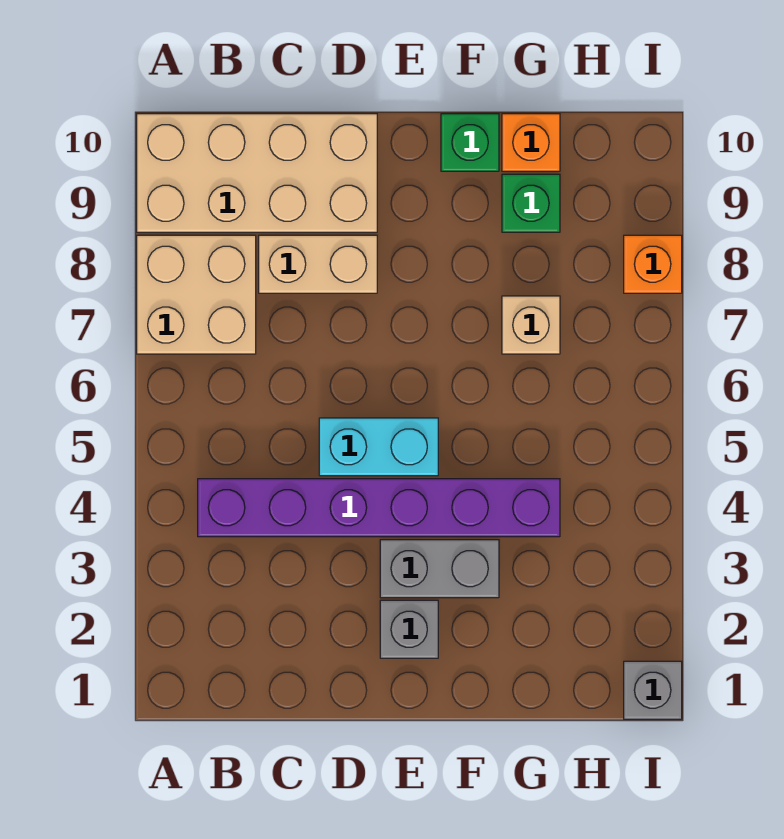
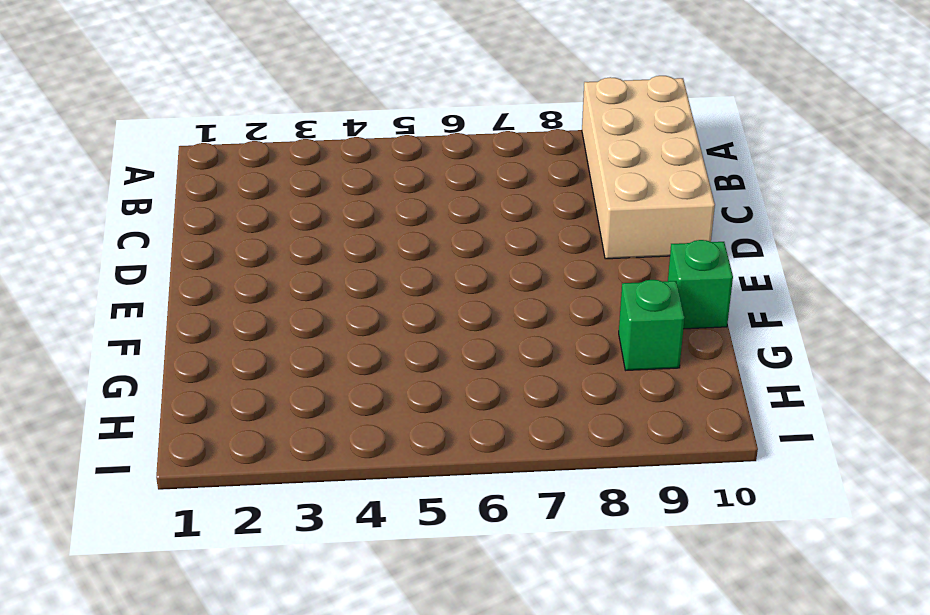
none -> tan brick A7:B8 level 1
none -> purple brick B4:G4 level 1
none -> tan brick C8:D8 level 1

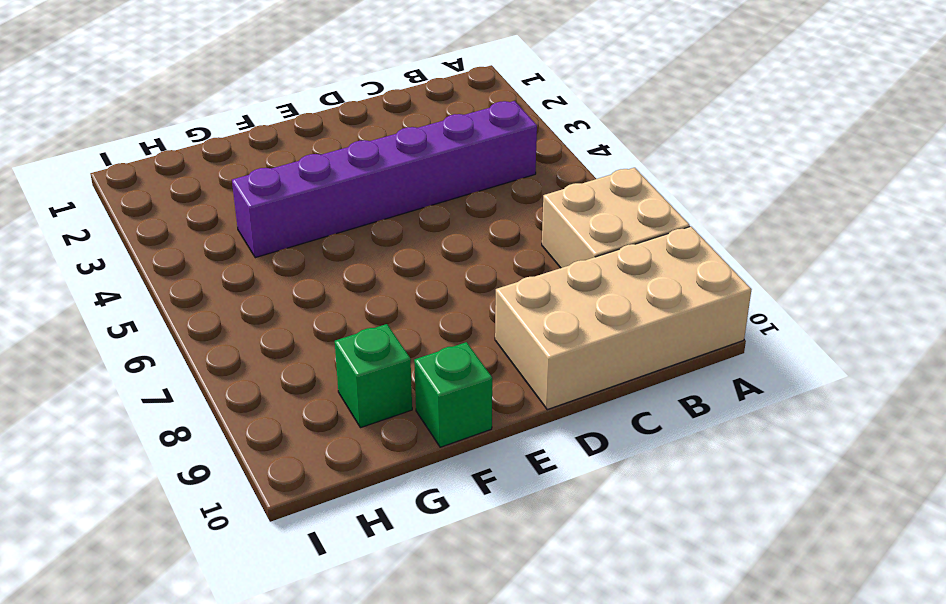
none -> tan brick C8:D8 level 1
none -> cyan brick D5:E5 level 1
none -> grey brick E2 level 1

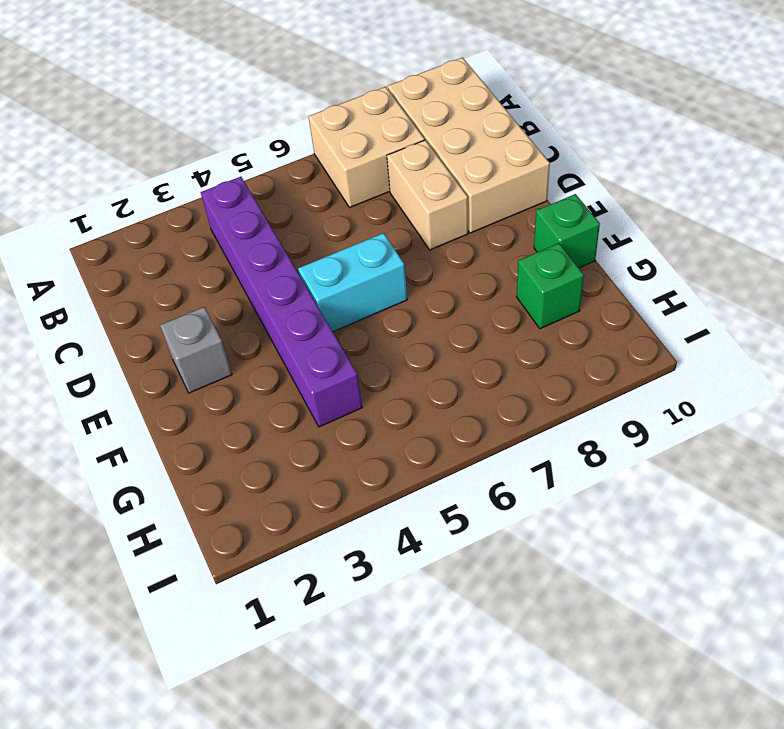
cyan brick E5:E6 level 1 -> cyan brick D5:E5 level 1
none -> grey brick E3:F3 level 1
none -> tan brick G7 level 1
none -> orange brick G10 level 1

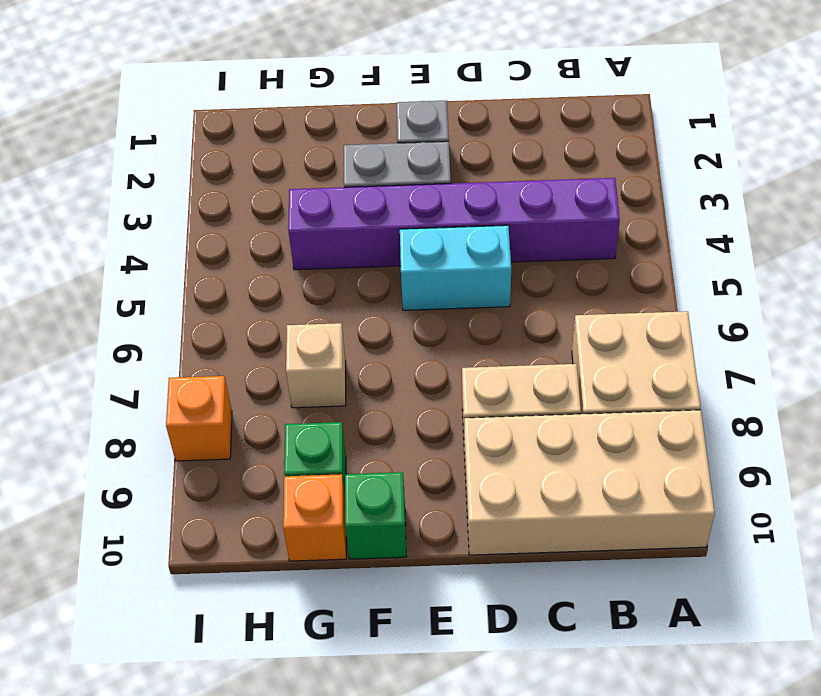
none -> grey brick I1 level 1

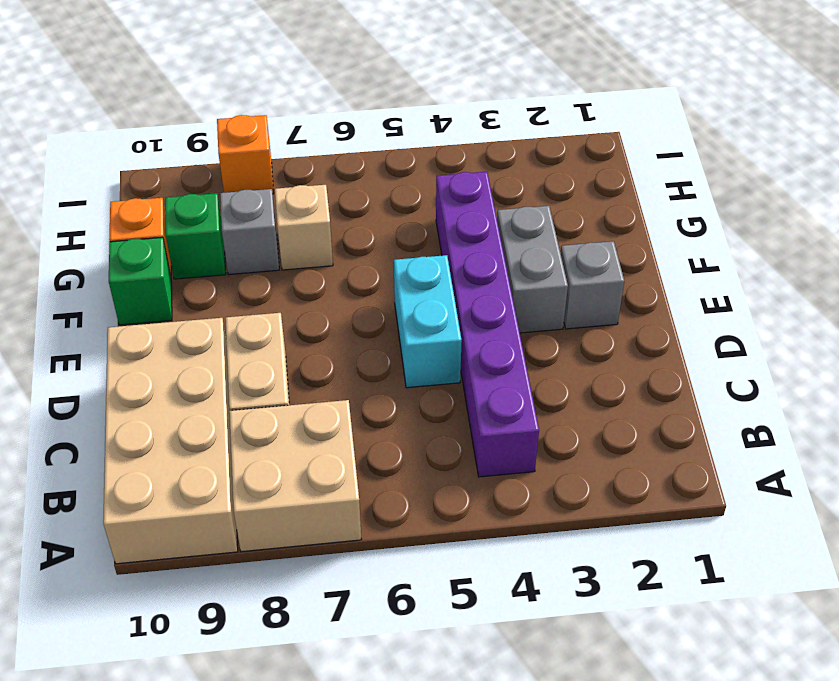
grey brick G8 level 1 -> grey brick I1 level 1

